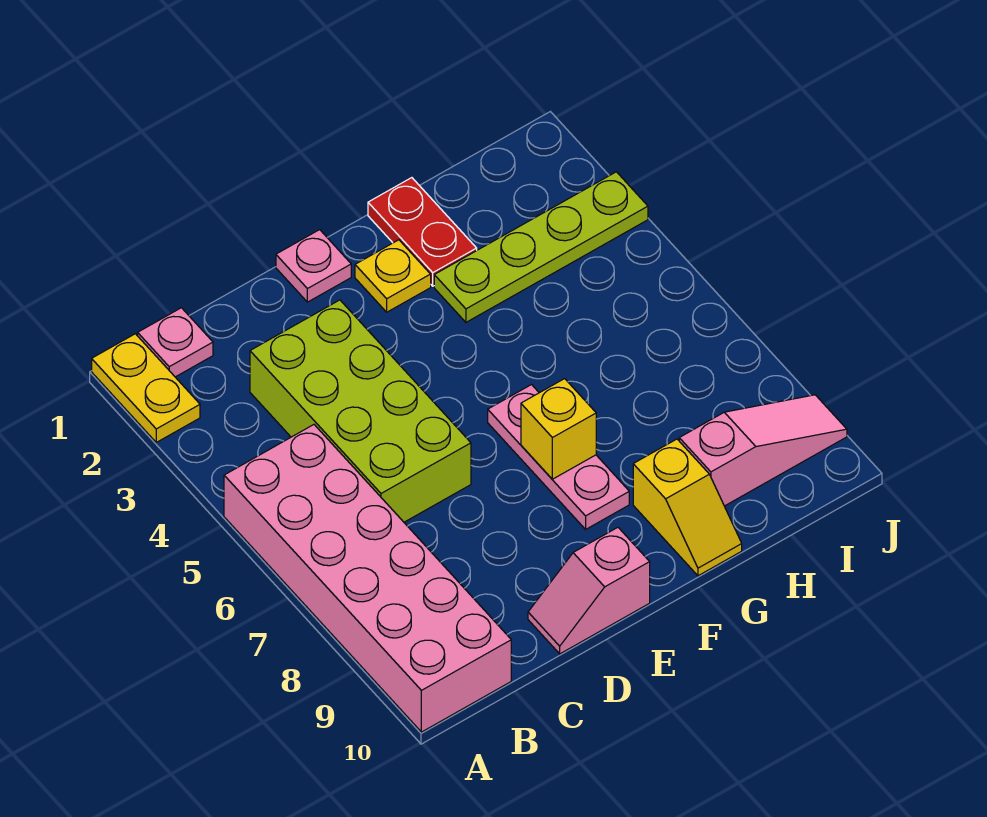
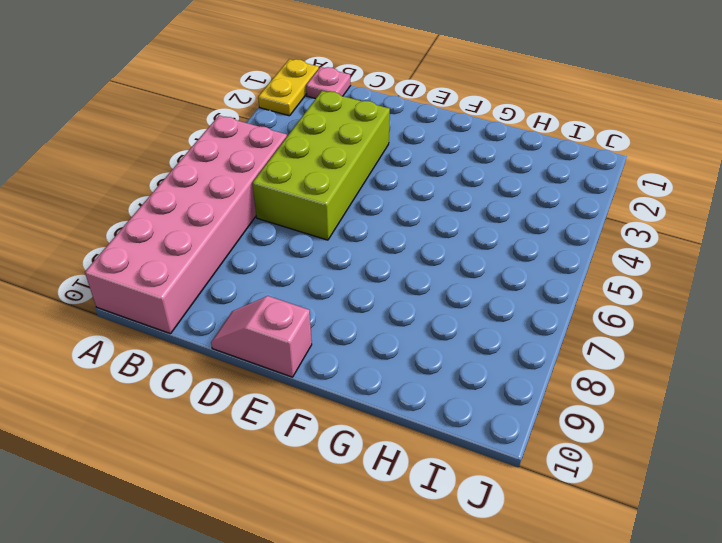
none -> pink plate E1 level 1
none -> yellow plate F2 level 1
none -> pink plate F6:F8 level 1

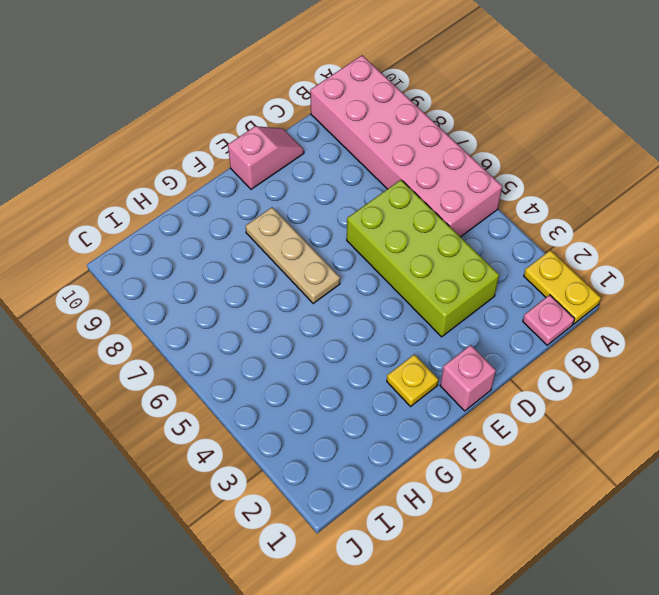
pink brick E1 level 1 -> pink plate E1 level 1
tan plate F6:F8 level 1 -> pink plate F6:F8 level 1
none -> red plate G1:G2 level 1
none -> lime plate G3:J3 level 1
none -> yellow slope G9:G10 level 1 top 9

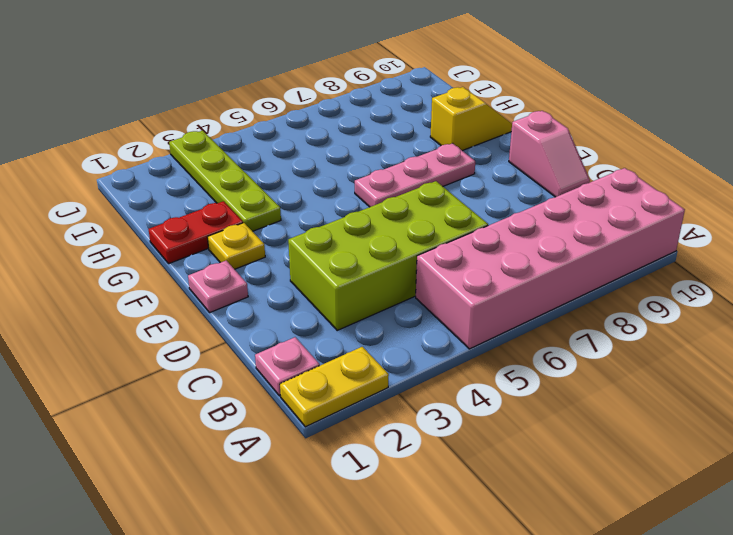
none -> pink slope H9:J9 level 1 top H
none -> yellow brick F7 level 2

